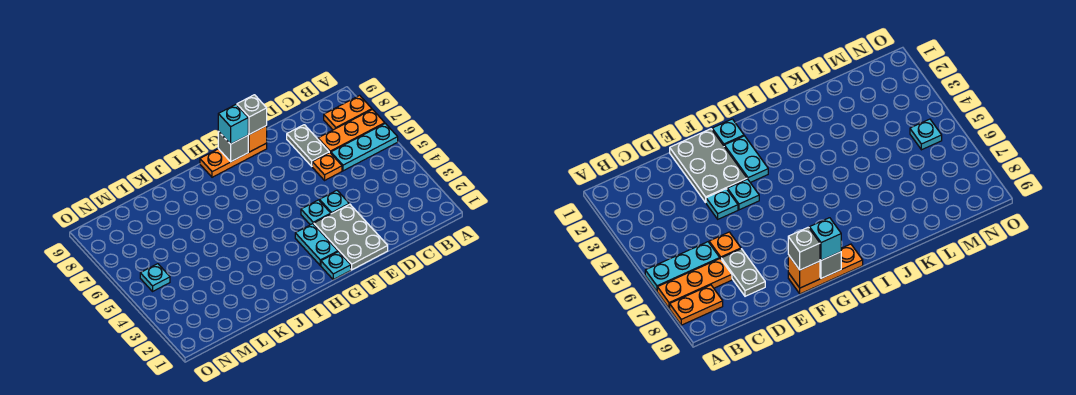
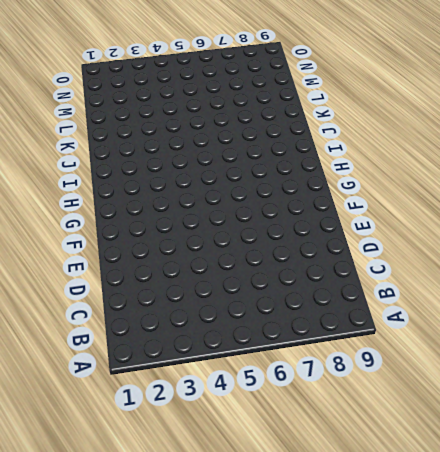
none -> cyan plate A6:C6 level 1
none -> orange plate A7:C7 level 1
none -> orange plate A8:B8 level 1

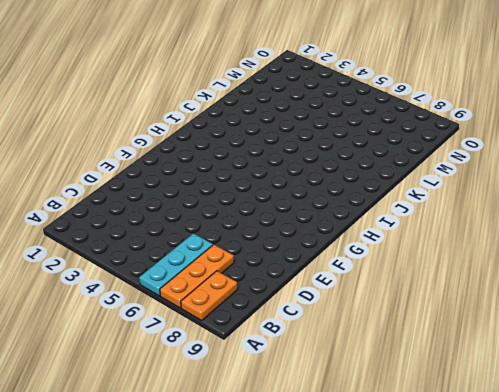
none -> orange plate D6 level 1
none -> grey plate D7:D8 level 1
none -> grey plate E1:F3 level 1

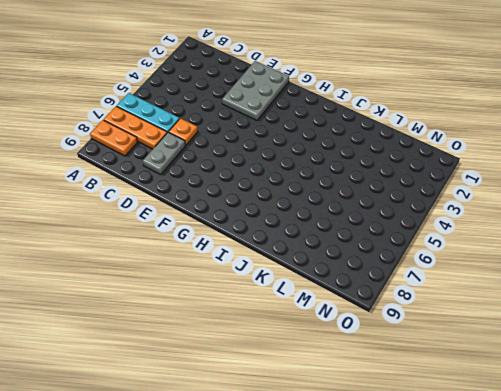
none -> cyan plate E4 level 1
none -> cyan plate F4 level 1
none -> orange plate F9:H9 level 1

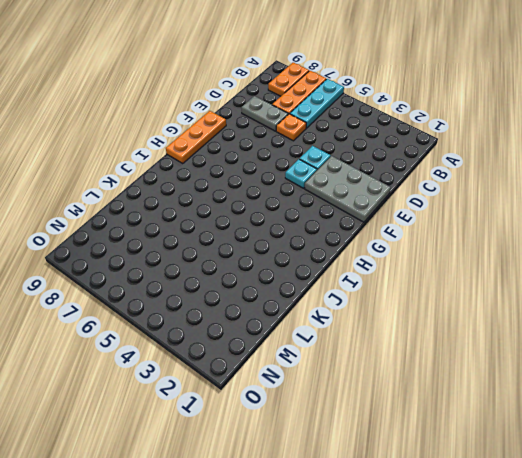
none -> cyan plate G1 level 1
none -> cyan plate G2:G3 level 1
none -> cyan plate N5 level 1

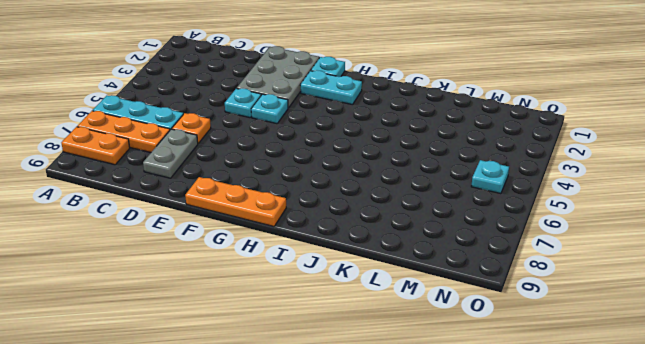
cyan plate G2:H2 level 1 -> cyan plate G2:G3 level 1
none -> orange brick F9 level 2
none -> grey brick G9 level 2
none -> grey brick F9 level 3

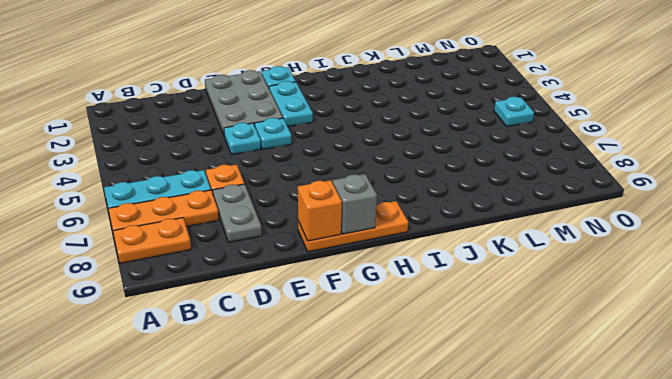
none -> grey brick F9 level 3
none -> cyan brick G9 level 3

